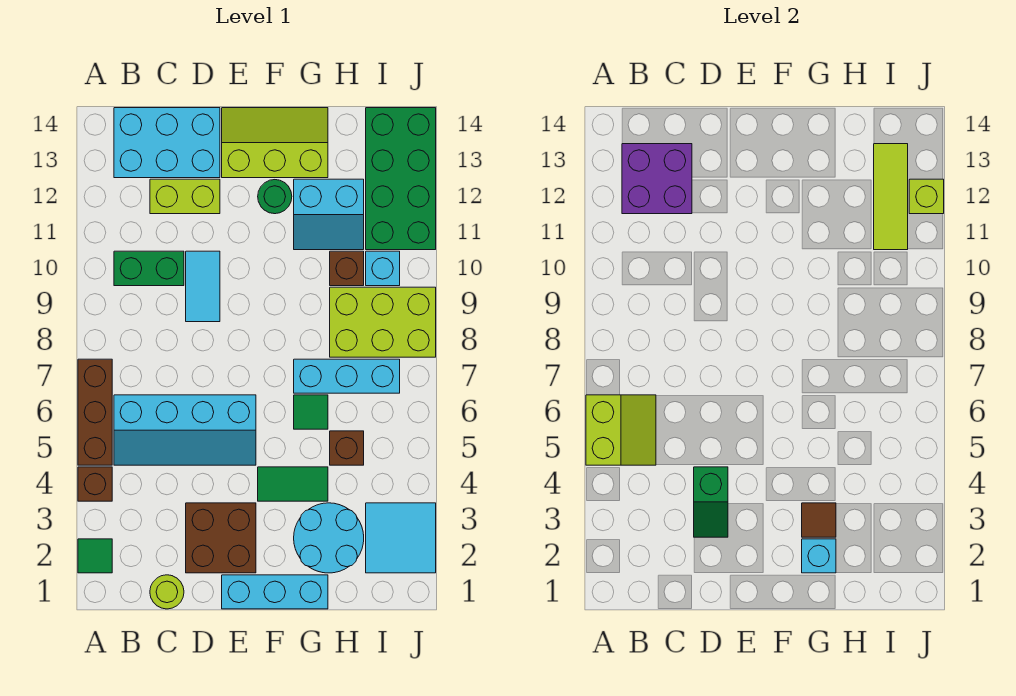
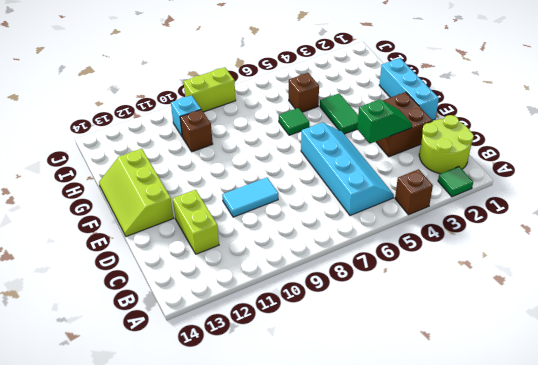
lime round brick B1:C2 level 1 -> lime round brick C1 level 1
lime brick J8:J9 level 1 -> lime brick H8:J9 level 1
none -> brown brick A5:A7 level 1
none -> green brick B10:C10 level 1
none -> cyan brick B13:D14 level 1
none -> green round brick F12 level 1

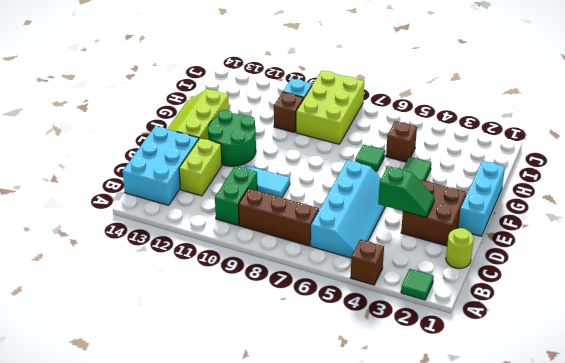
brown brick B7:B9 level 1 -> brown brick A5:A7 level 1
green round brick E11:F12 level 1 -> green round brick F12 level 1
none -> cyan round brick G2:H3 level 1
none -> cyan brick G7:I7 level 1
none -> cyan slope G11:H12 level 1 top 12
none -> cyan tile I2:J3 level 1

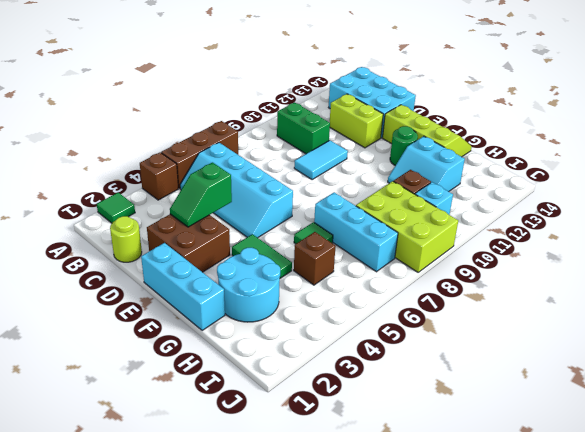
none -> cyan tile I2:J3 level 1
none -> green brick I11:J14 level 1
none -> lime slope A5:B6 level 2 top A
none -> purple brick B12:C13 level 2

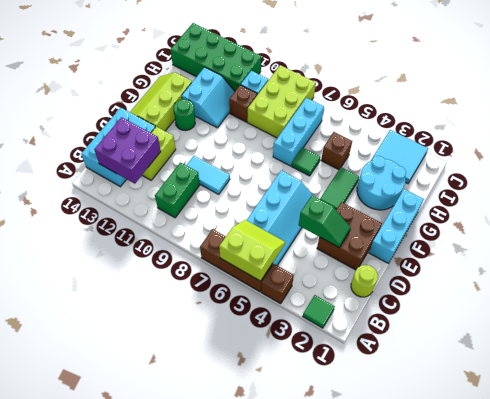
none -> cyan brick G2 level 2
none -> brown tile G3 level 2
none -> lime tile I11:I13 level 2
none -> lime brick J12 level 2

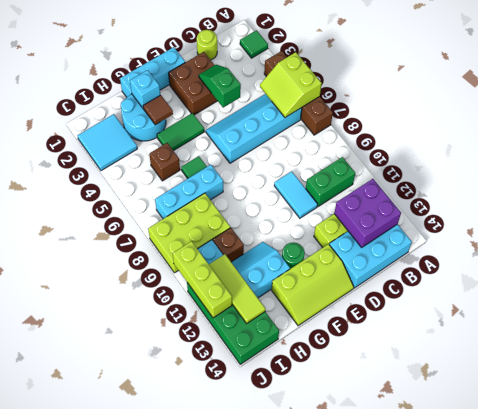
lime brick J10:J12 level 2 -> lime brick J12 level 2

